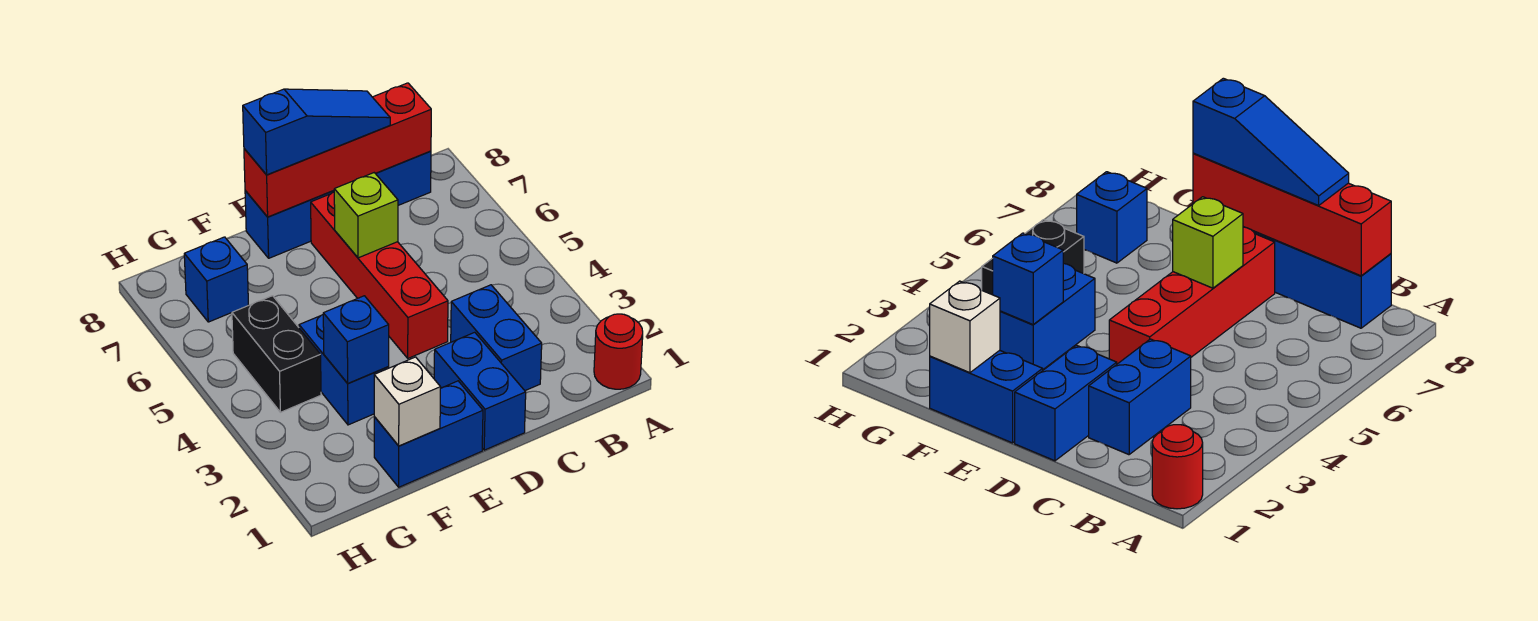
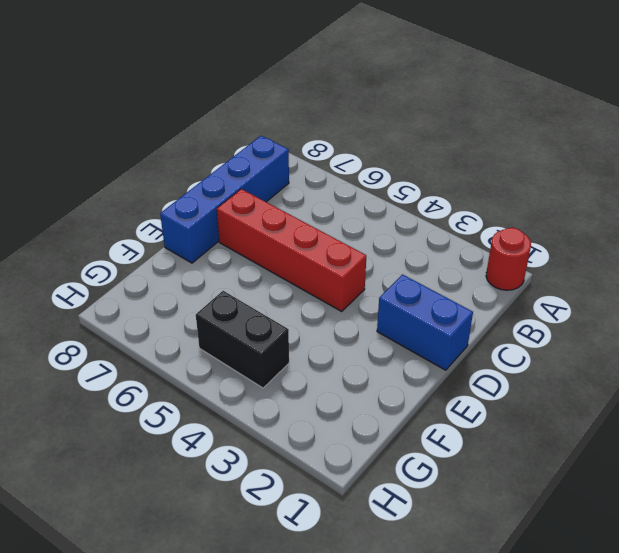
none -> blue brick C2:C3 level 1
none -> blue brick E1:F1 level 1
none -> blue brick F3:F4 level 1

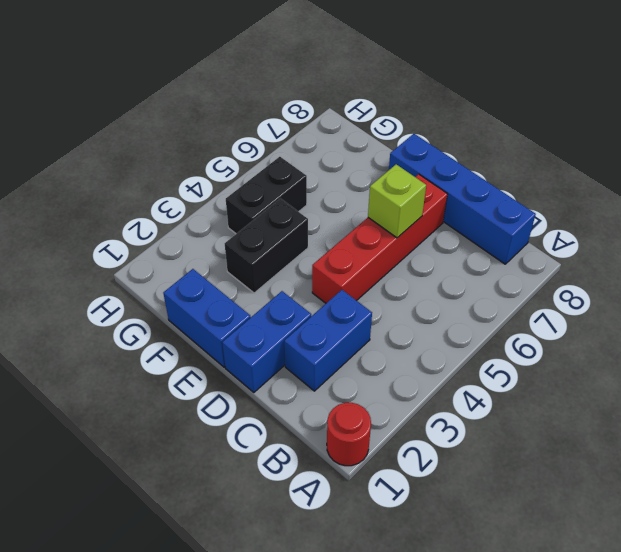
black brick F3:F4 level 1 -> blue brick F3:F4 level 1
none -> blue brick G7 level 1
none -> red brick B8:E8 level 2
none -> white brick F1 level 2

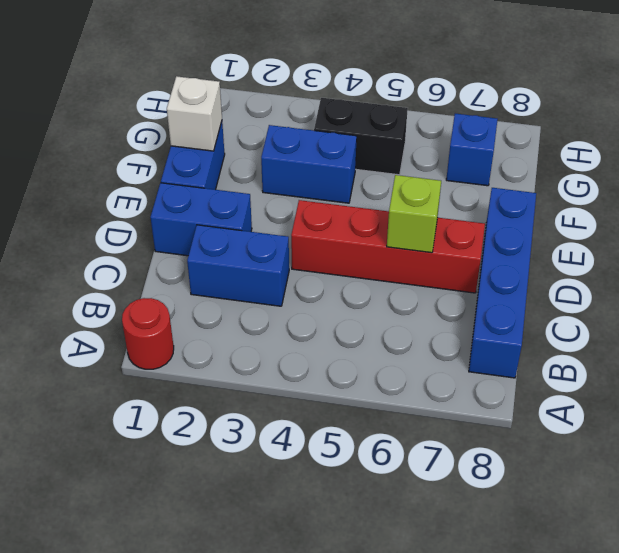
none -> red brick B8:E8 level 2
none -> blue brick F3 level 2
none -> blue slope C8:E8 level 3 top E

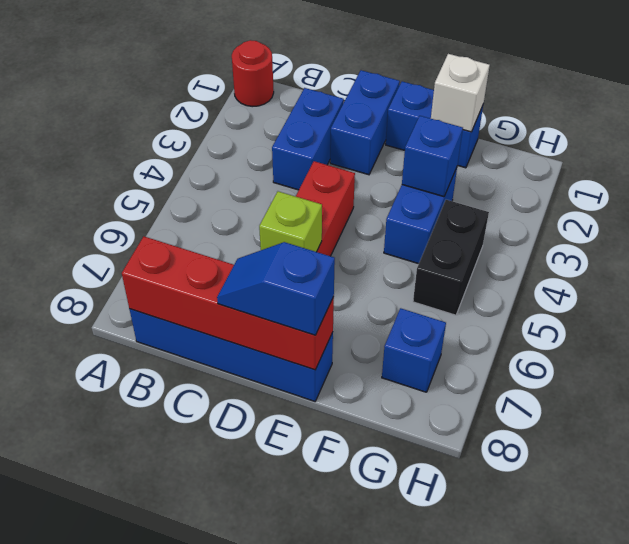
blue slope D8:E8 level 3 top E -> blue slope C8:E8 level 3 top E

